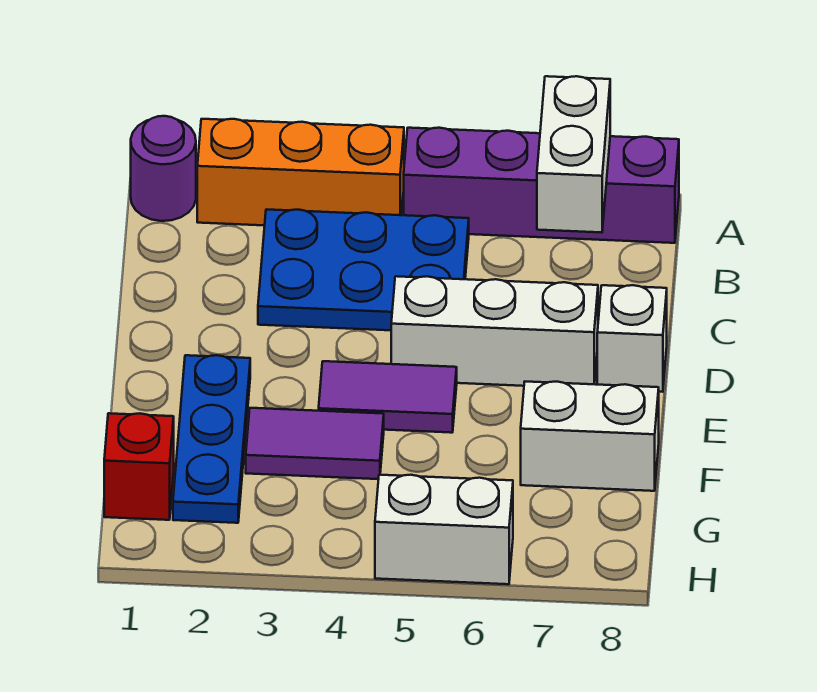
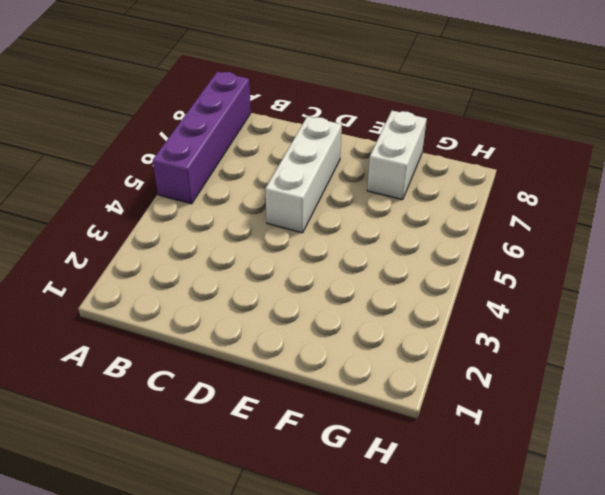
none -> purple round brick A1 level 1
none -> orange brick A2:A4 level 1
none -> blue plate B3:C5 level 1

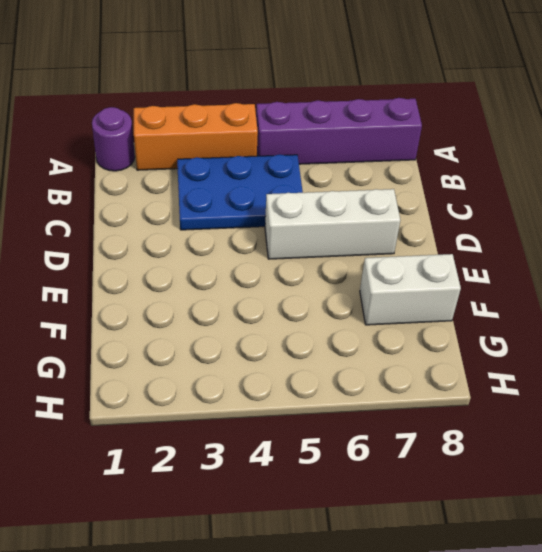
none -> white brick D8 level 1
none -> blue plate E2:G2 level 1
none -> purple tile E4:E5 level 1

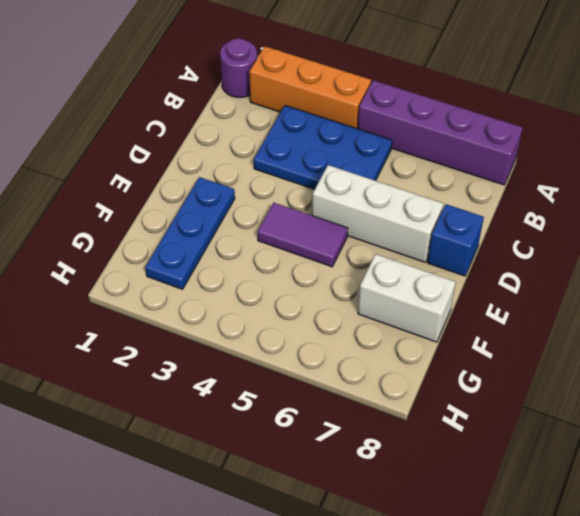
blue brick D8 level 1 -> white brick D8 level 1
none -> purple tile F3:F4 level 1
none -> red brick G1 level 1
none -> white brick H5:H6 level 1

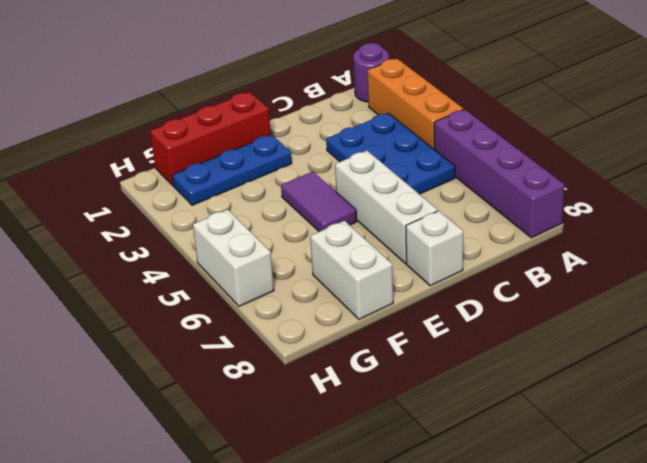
red brick E1:G1 level 1 -> red brick G1 level 1
none -> purple tile F3:F4 level 1
none -> white brick A7:B7 level 2

